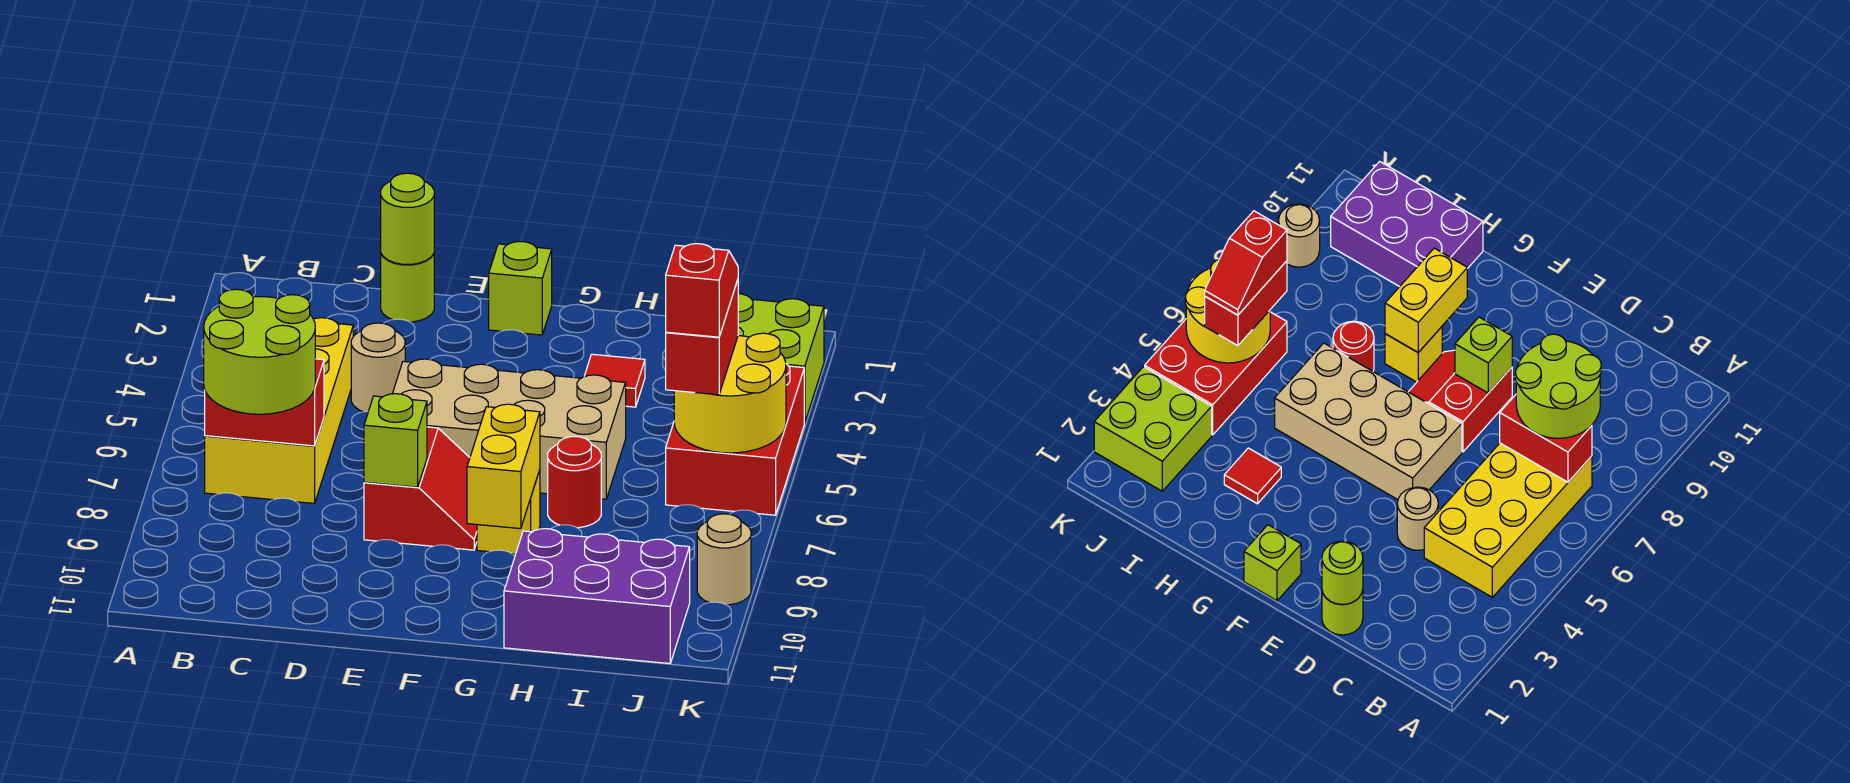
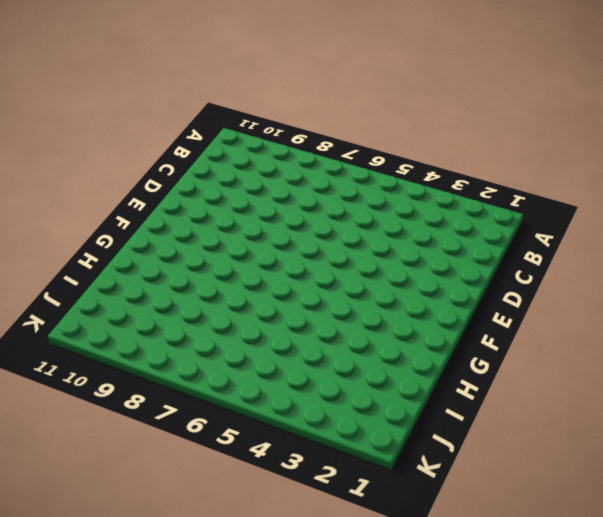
none -> yellow brick B4:C7 level 1
none -> lime round brick D1 level 1
none -> tan round brick D4 level 1

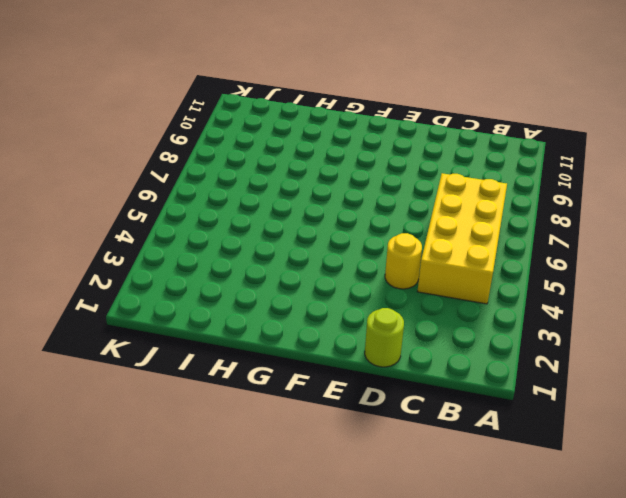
yellow round brick D4 level 1 -> tan round brick D4 level 1
none -> tan brick E5:H6 level 1
none -> red slope E7:F8 level 1 top E
none -> lime brick F1 level 1

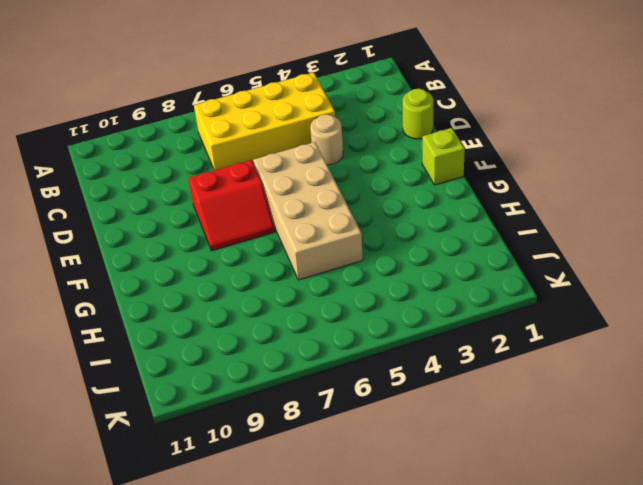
none -> yellow brick G8 level 1
none -> red tile H3 level 1
none -> red round brick H7 level 1

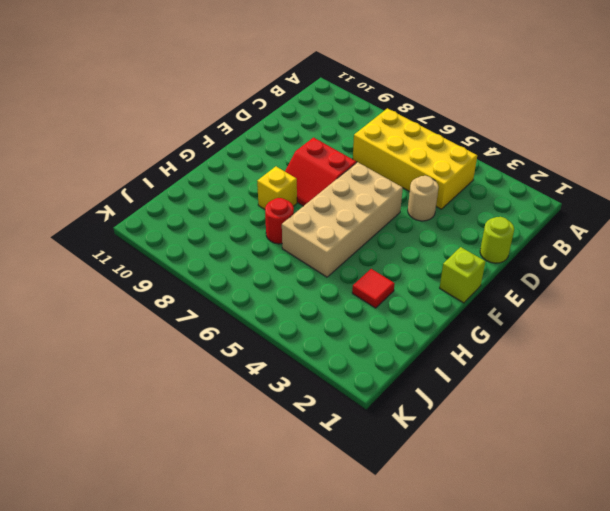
none -> purple brick H10:J11 level 1
none -> lime brick J2:K3 level 1
none -> red brick J4:K6 level 1

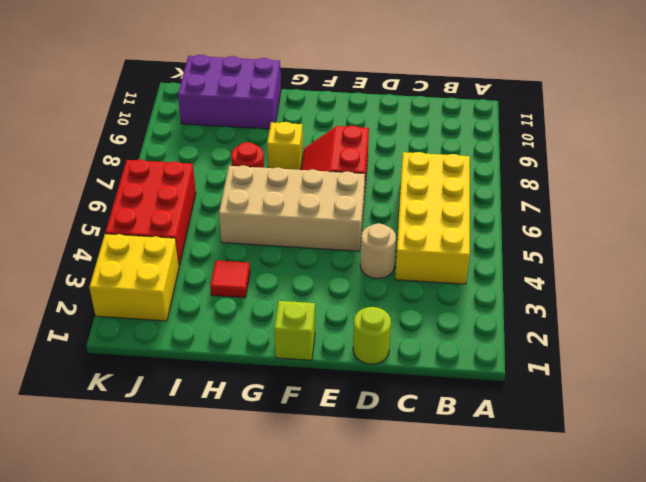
yellow brick J2:K3 level 1 -> lime brick J2:K3 level 1
none -> tan round brick K9 level 1
none -> red brick B7:C7 level 2
none -> lime round brick D1 level 2

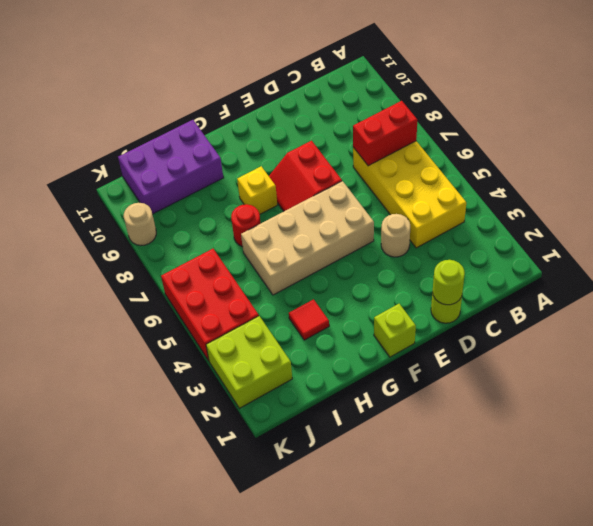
none -> lime brick E8 level 2
none -> yellow brick G8:G9 level 2
none -> yellow round brick J5:K6 level 2

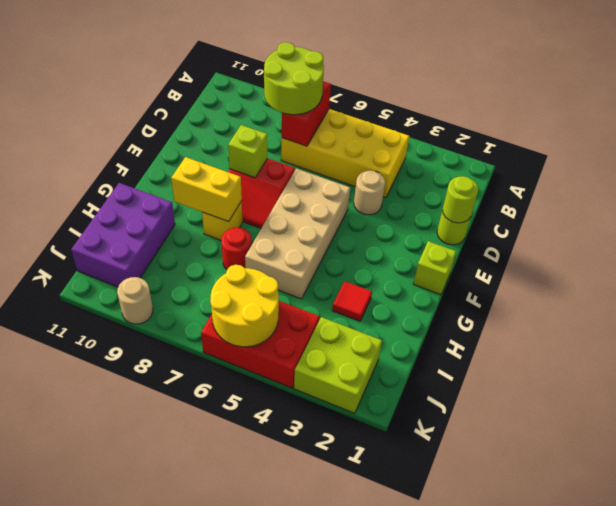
none -> red brick J5:J6 level 3
none -> red slope J5:J6 level 4 top 6

